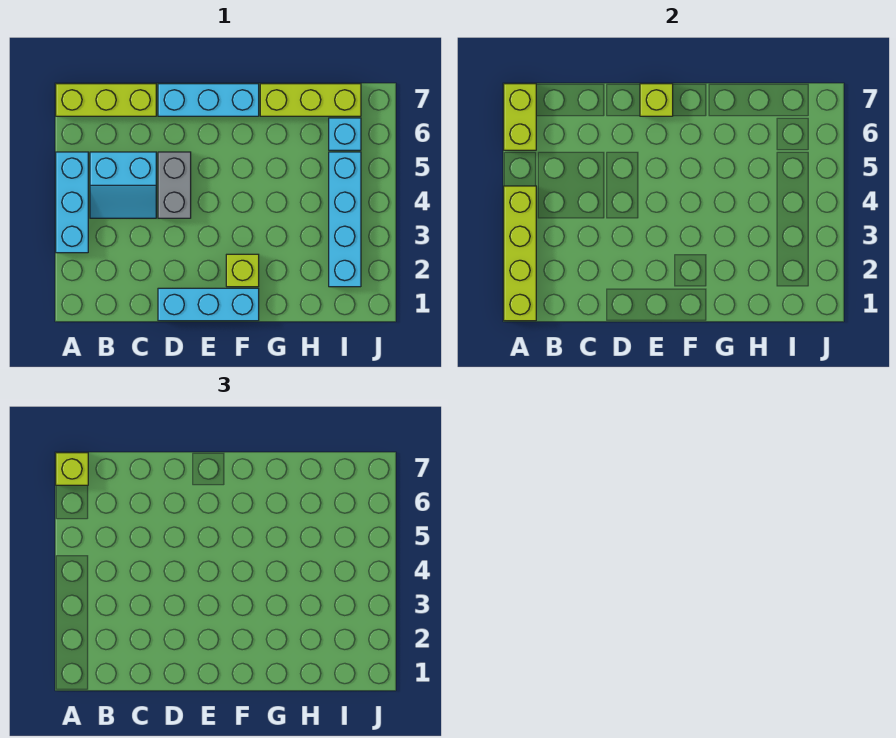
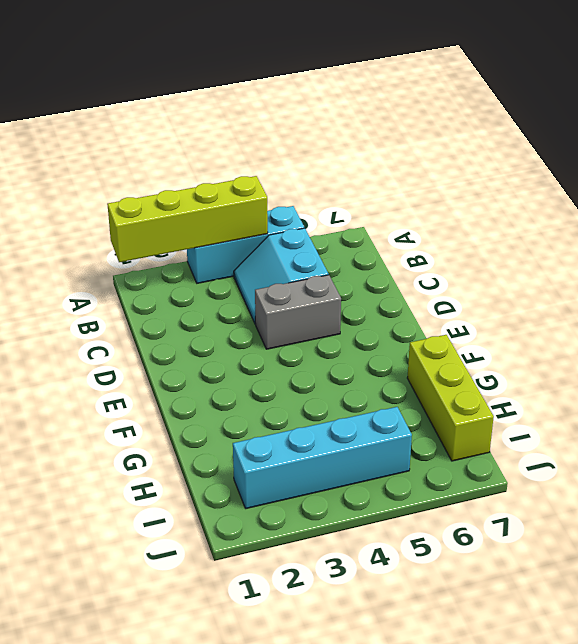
none -> lime brick A7:C7 level 1
none -> cyan brick D1:F1 level 1
none -> cyan brick D7:F7 level 1

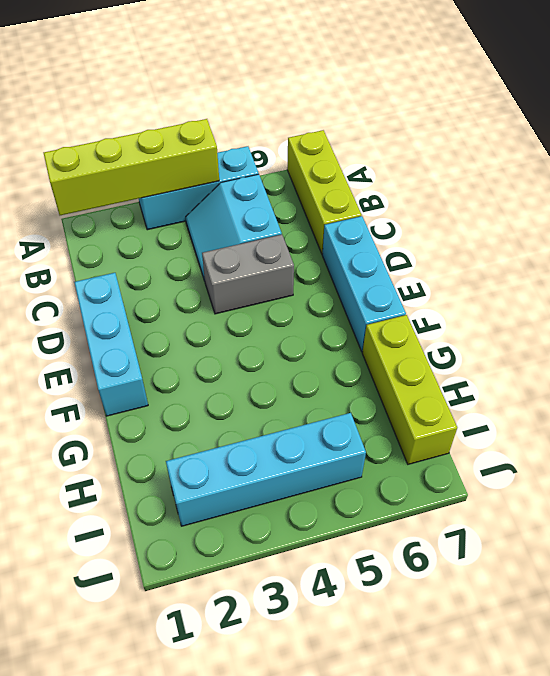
none -> lime brick F2 level 1
none -> cyan brick I6 level 1
none -> lime brick A6:A7 level 2

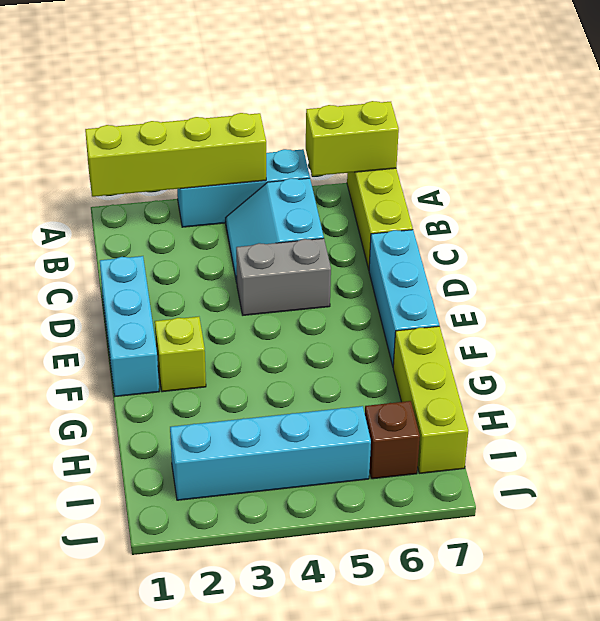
brown brick I6 level 1 -> cyan brick I6 level 1
none -> lime brick E7 level 2
none -> lime brick A7 level 3

